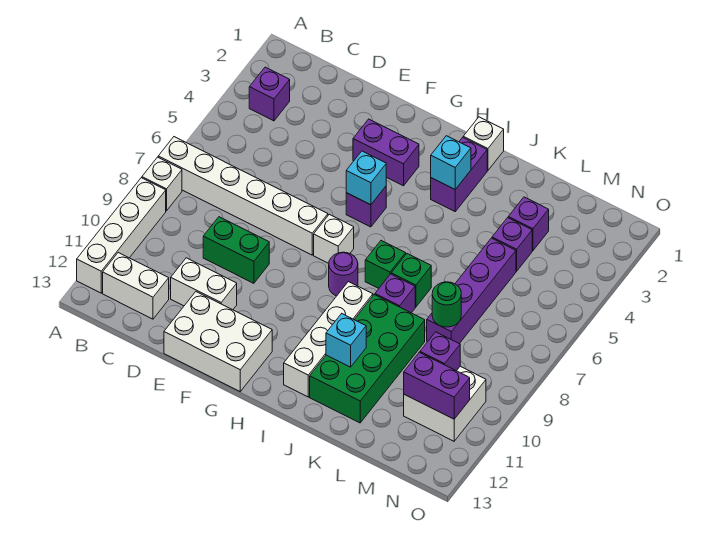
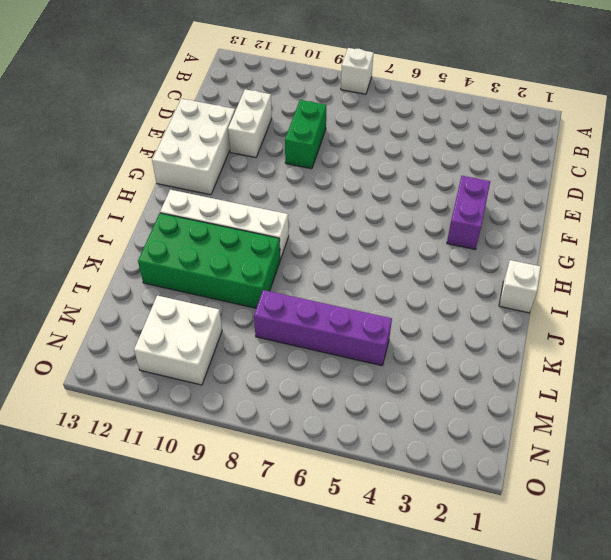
none -> white brick A7:F7 level 1
none -> white brick A9:A12 level 1
none -> purple brick B3 level 1

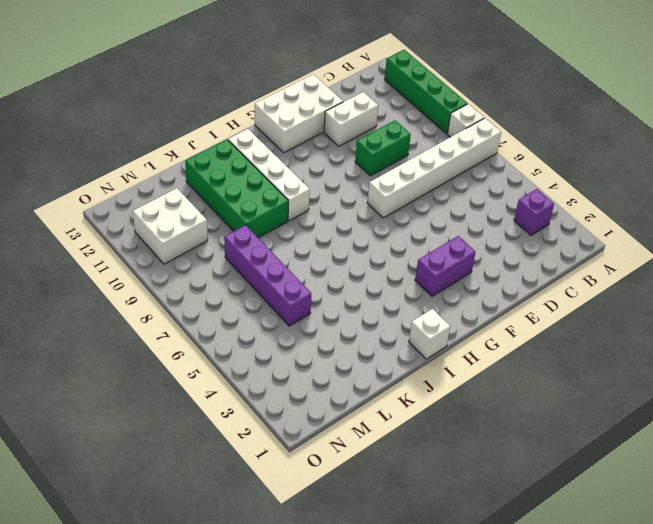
green brick A9:A12 level 1 -> white brick A9:A12 level 1
none -> white brick B12:C12 level 1
none -> purple brick G5 level 1
none -> white brick G7 level 1

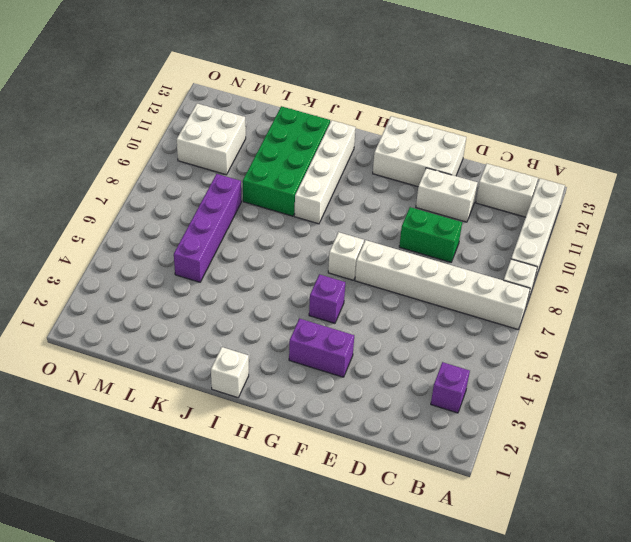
none -> purple round brick H8 level 1
none -> purple brick I2:I3 level 1
none -> green brick I7 level 1

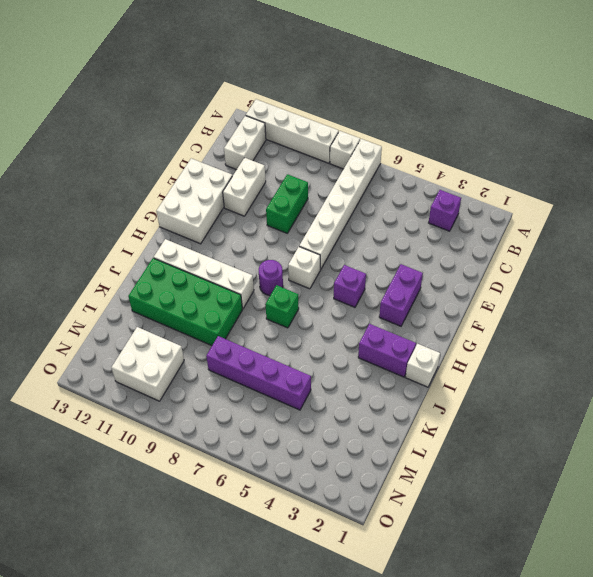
none -> green brick J7 level 1
none -> purple brick J8 level 1
none -> purple brick L3 level 1

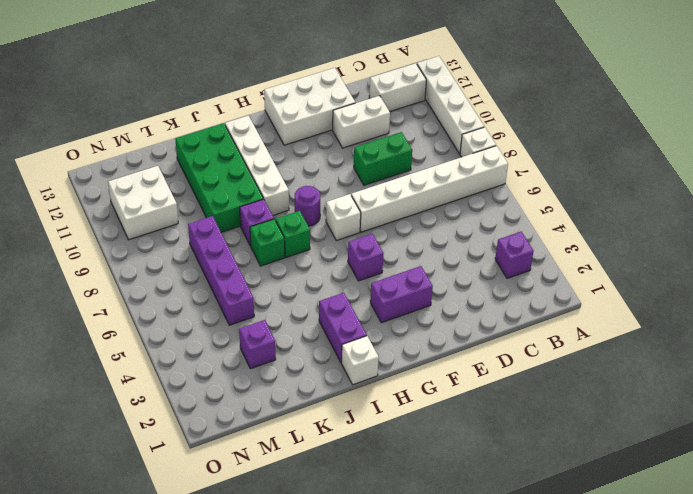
none -> purple brick L4 level 1
none -> cyan brick G5 level 2
none -> cyan brick I3 level 2

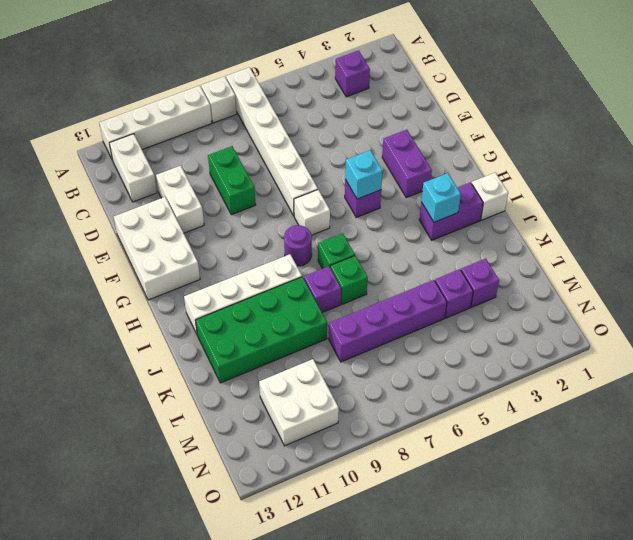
none -> cyan brick J11 level 2
none -> green round brick L8 level 2
none -> purple brick M10 level 2

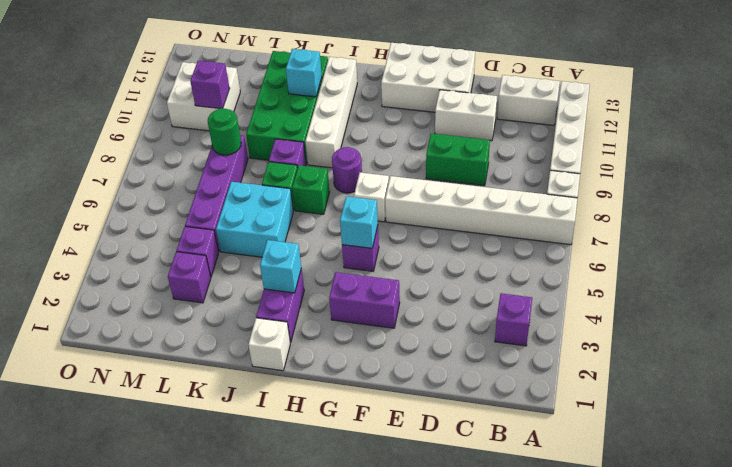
cyan brick J5:K6 level 1 -> none
none -> purple brick M11:N11 level 2

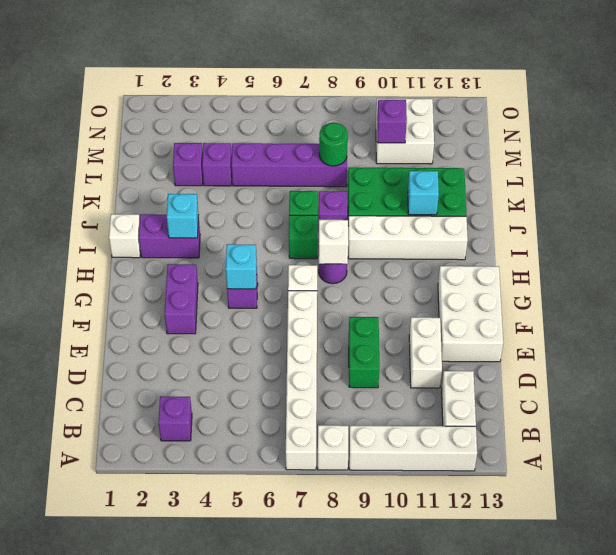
white brick H8 level 2 -> none
none -> purple brick M11:N11 level 2

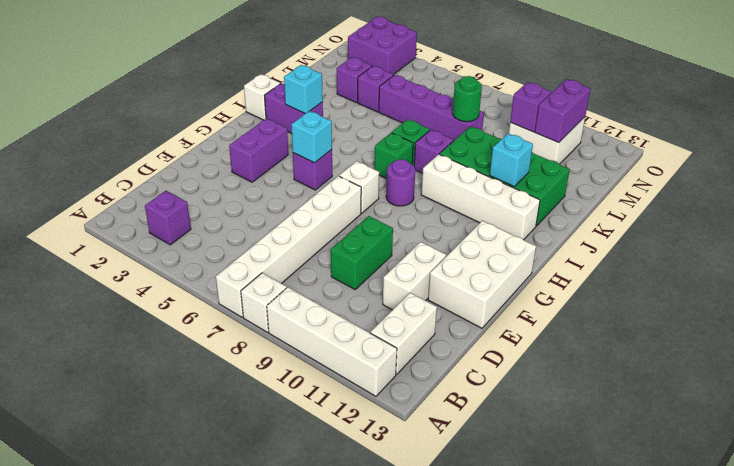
purple brick N2:O3 level 1 -> none

